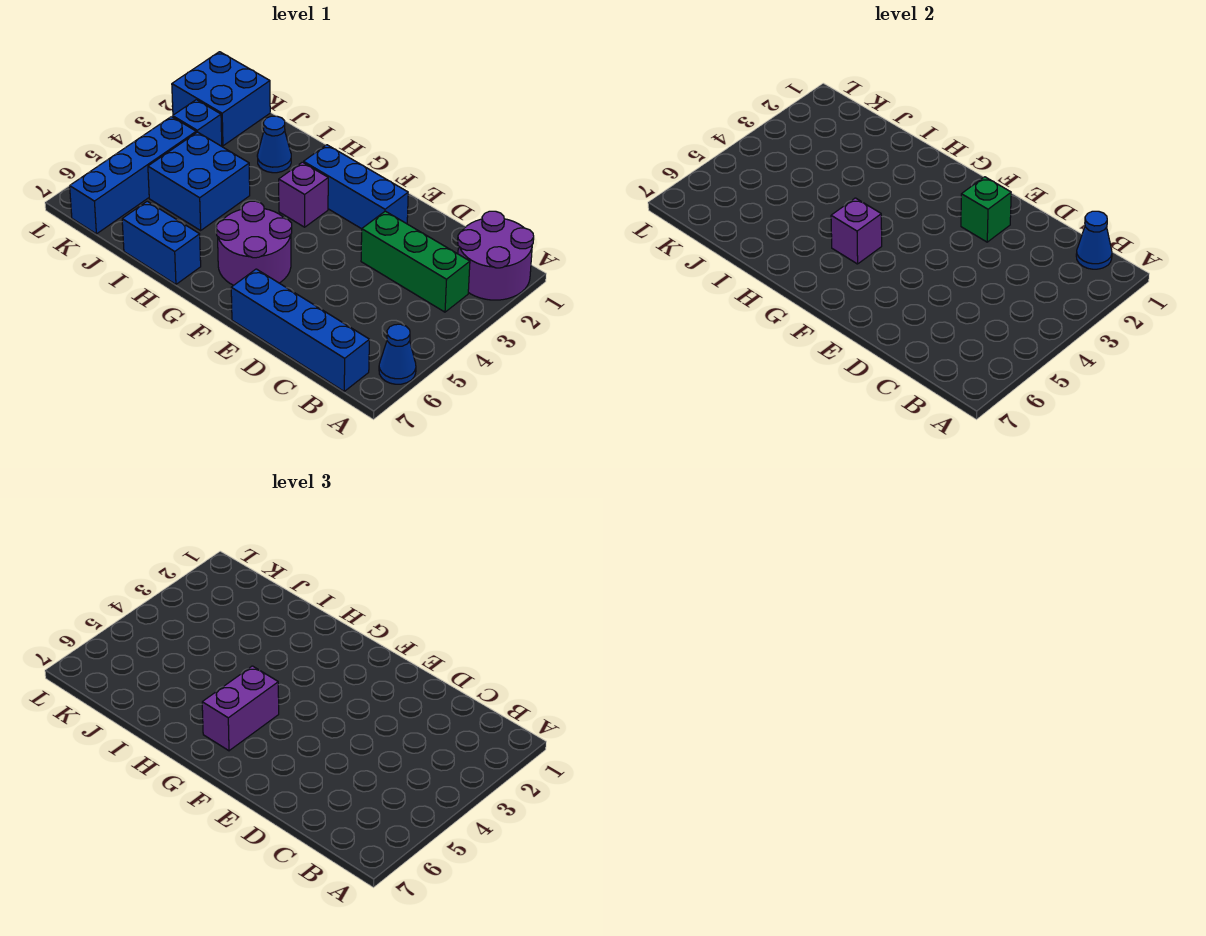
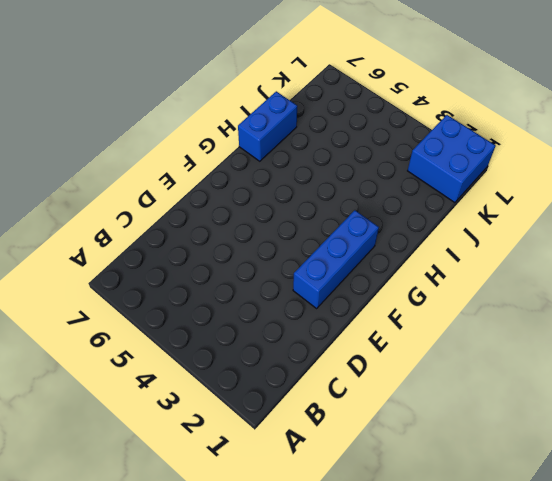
none -> purple round brick A1:B2 level 1
none -> blue cone A6 level 1
none -> green brick B3:D3 level 1

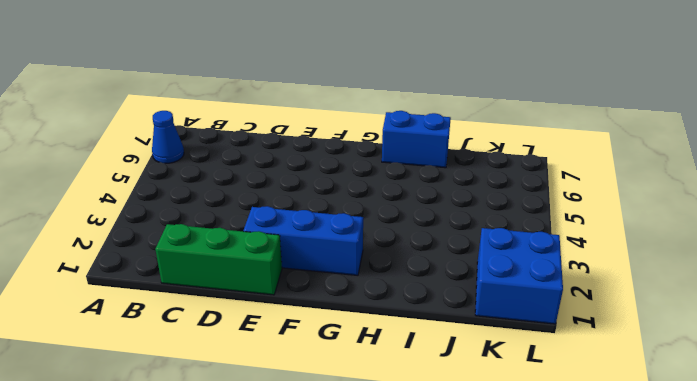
green brick C1:E1 level 1 -> green brick B3:D3 level 1
none -> purple round brick A1:B2 level 1
none -> blue brick B7:E7 level 1
none -> purple round brick F5:G6 level 1

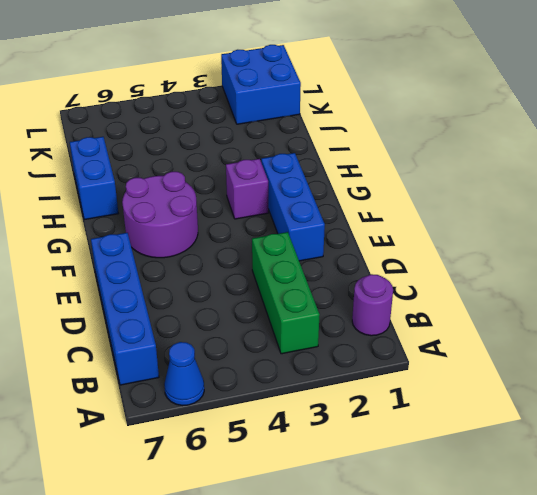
purple round brick B1 level 1 -> purple round brick A1:B2 level 1
none -> blue cone I2 level 1
none -> blue brick I4:J5 level 1
none -> blue brick K3 level 1

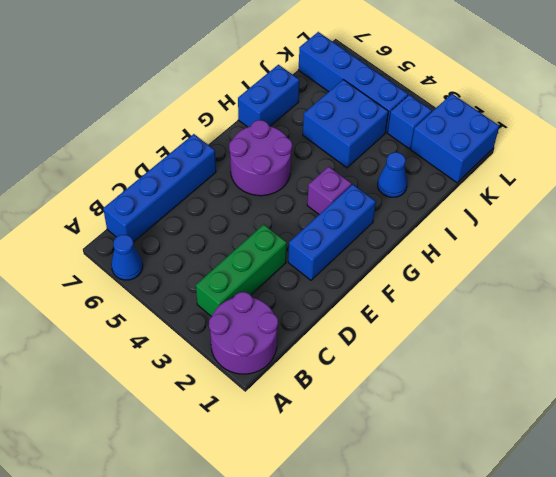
none -> blue cone B1 level 2
none -> green brick E2 level 2
none -> purple brick G5 level 2

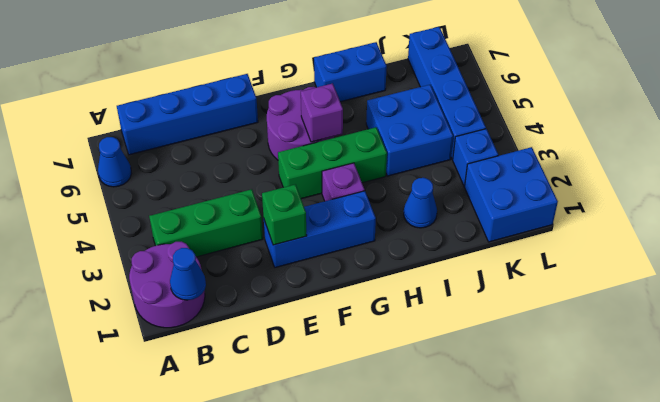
green brick F4:H4 level 1 -> none
none -> purple brick G5:G6 level 3

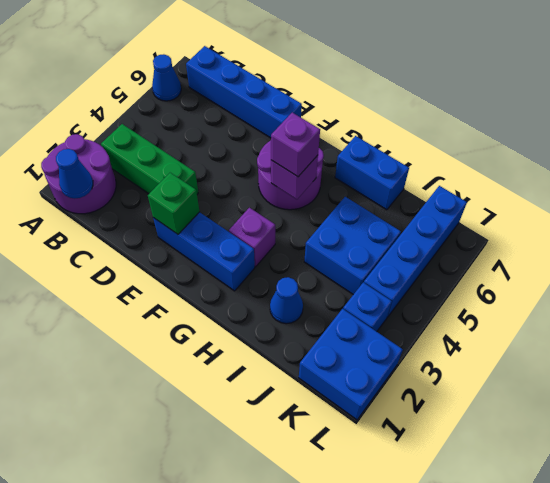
purple brick G5 level 3 -> purple brick G5:G6 level 3

